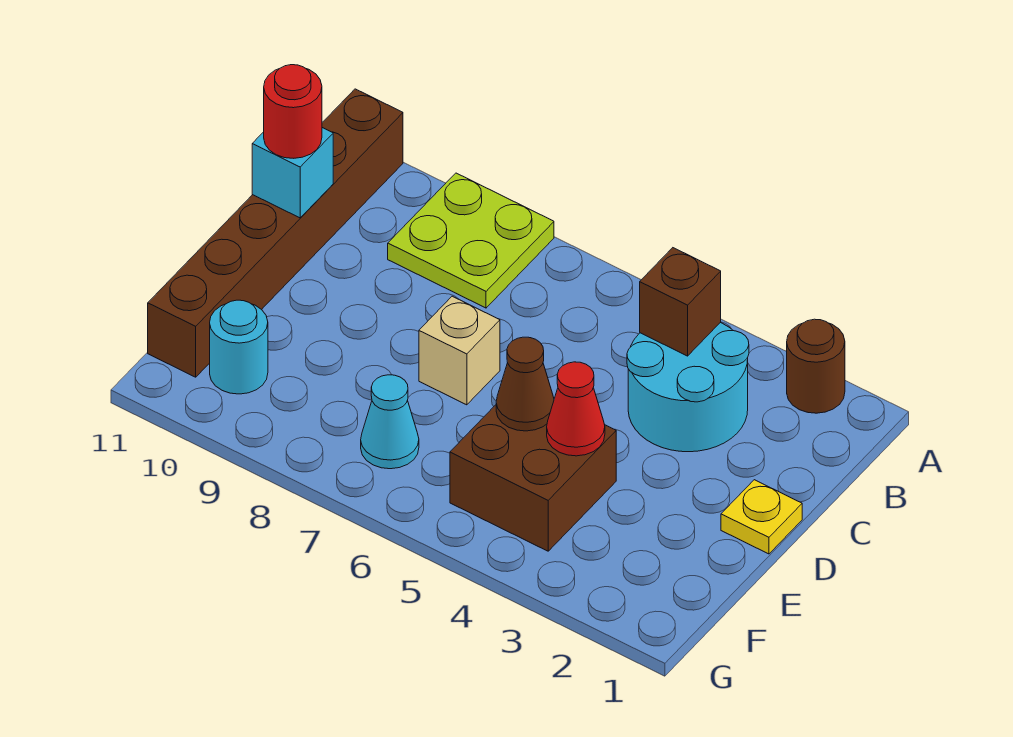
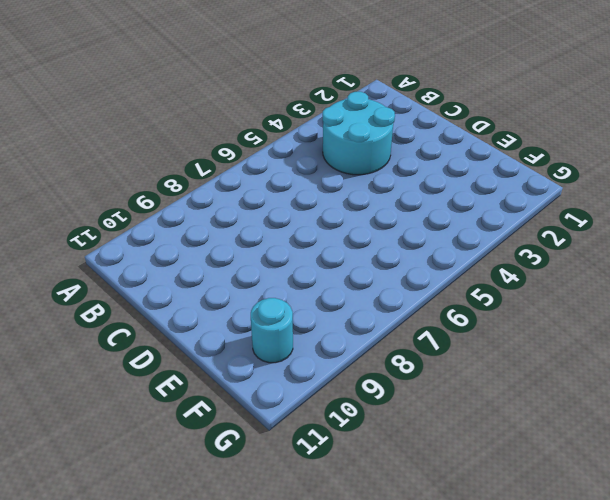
none -> brown round brick A2 level 1
none -> lime plate A8:B9 level 1
none -> brown brick A11:F11 level 1

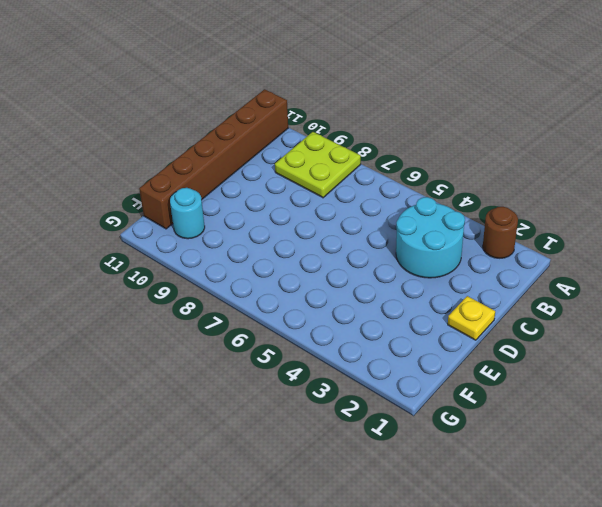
none -> tan brick D7 level 1
none -> brown brick E4:F5 level 1
none -> cyan cone F7 level 1

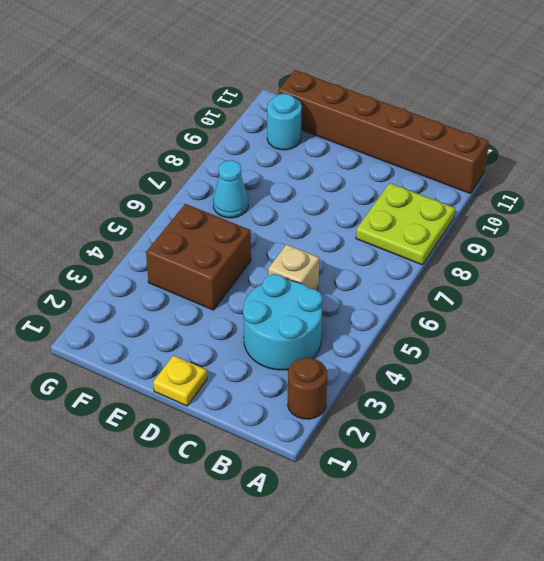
tan brick C5 level 1 -> tan brick D7 level 1
none -> brown brick B4 level 2
none -> cyan brick C11 level 2
none -> red cone E4 level 2

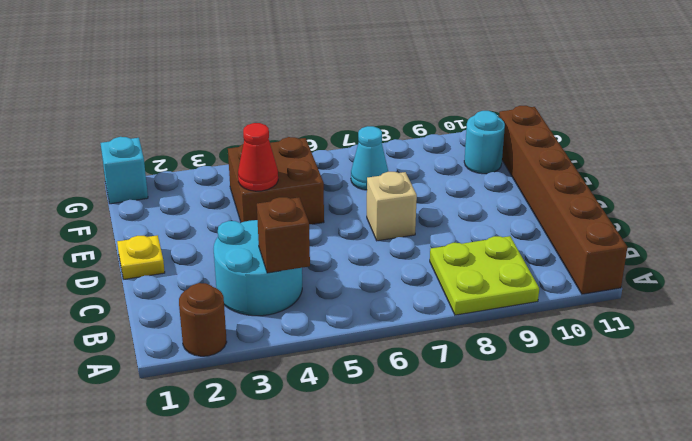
cyan brick G1 level 1 -> cyan brick C11 level 2
none -> brown cone E5 level 2
none -> red round brick C11 level 3

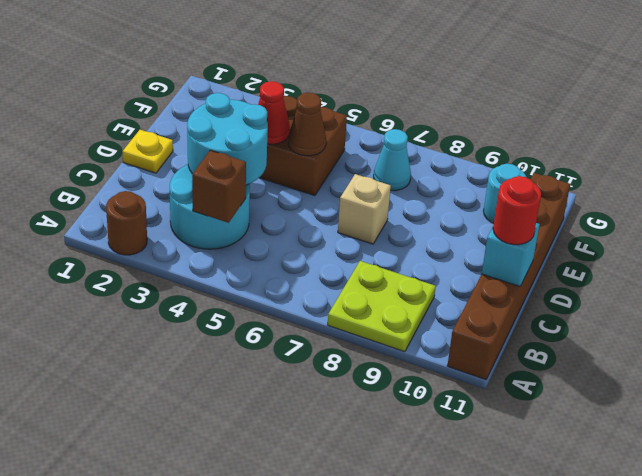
cyan round brick C3:D4 level 2 -> none

